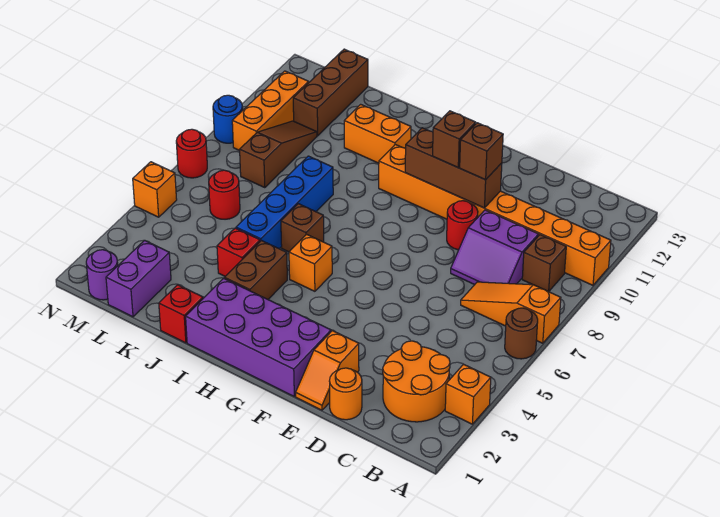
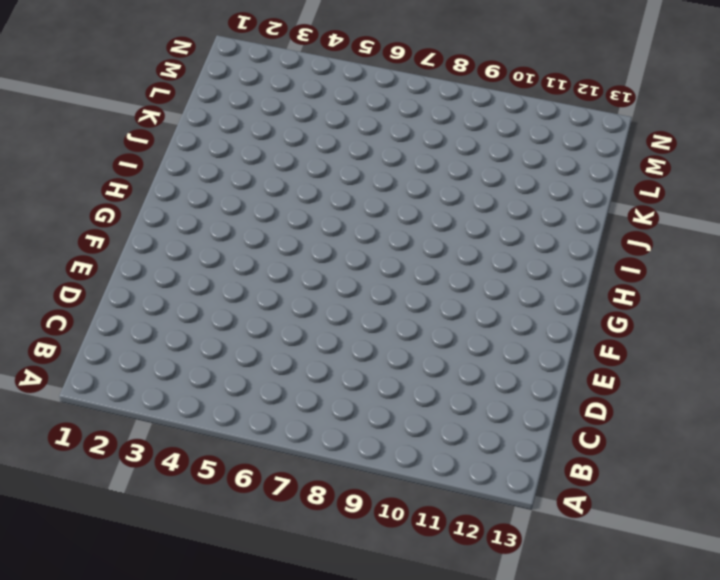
none -> orange brick A3 level 1
none -> brown round brick A6 level 1
none -> orange slope A7:C7 level 1 top A
none -> orange brick A10:H10 level 1

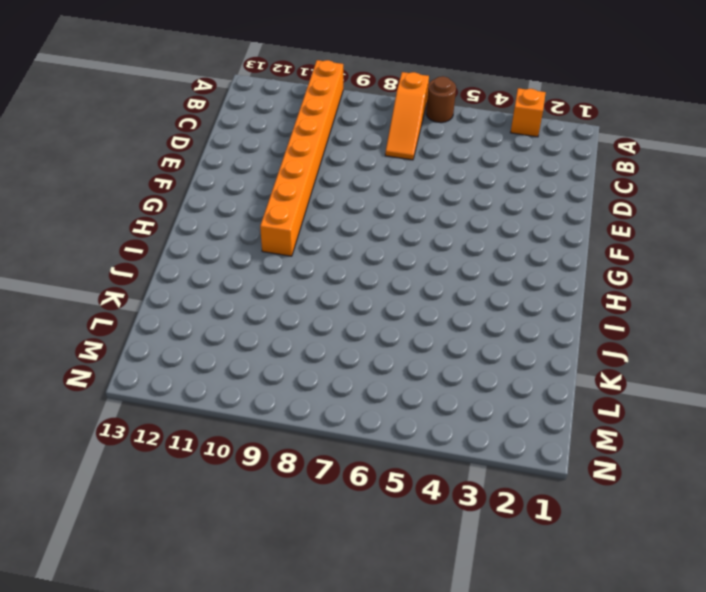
none -> orange round brick B2:C3 level 1
none -> brown brick B9 level 1
none -> purple slope C8:D9 level 1 top 9
none -> orange round brick D1 level 1

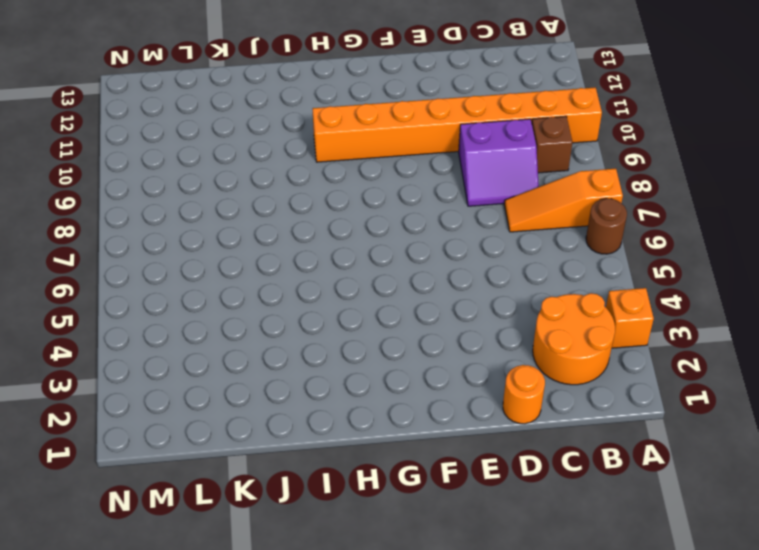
none -> orange slope E1:E2 level 1 top 2
none -> red round brick E9 level 1
none -> purple brick F1:I2 level 1
none -> orange brick H5 level 1

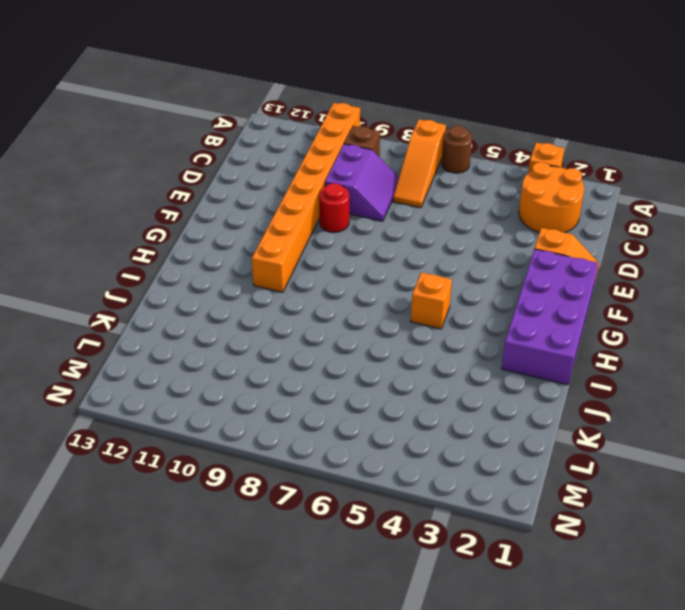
none -> orange round brick D1 level 1
none -> brown brick I3:I4 level 1
none -> brown brick I6 level 1
none -> orange brick I11:J11 level 1

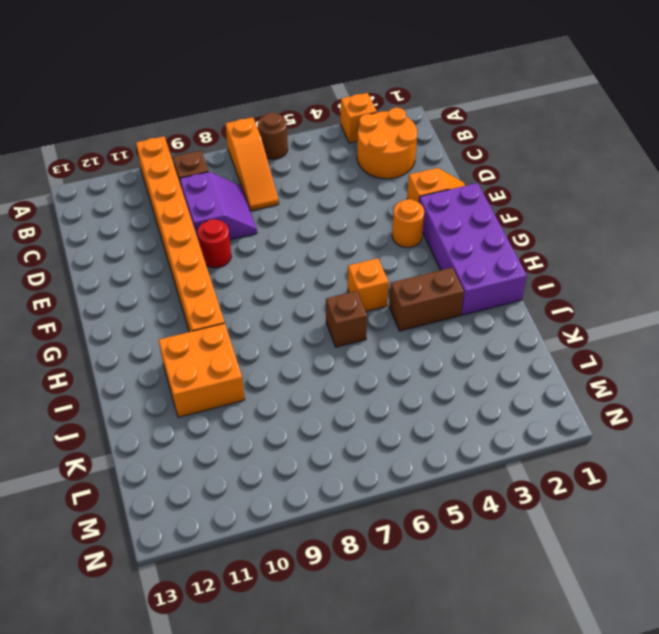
orange round brick F3 level 1 -> orange round brick D1 level 1
orange brick I10:J11 level 1 -> orange brick I11:J11 level 1
none -> red brick J1 level 1
none -> red brick J4 level 1
none -> blue brick J5:J8 level 1
none -> purple brick L1:L2 level 1

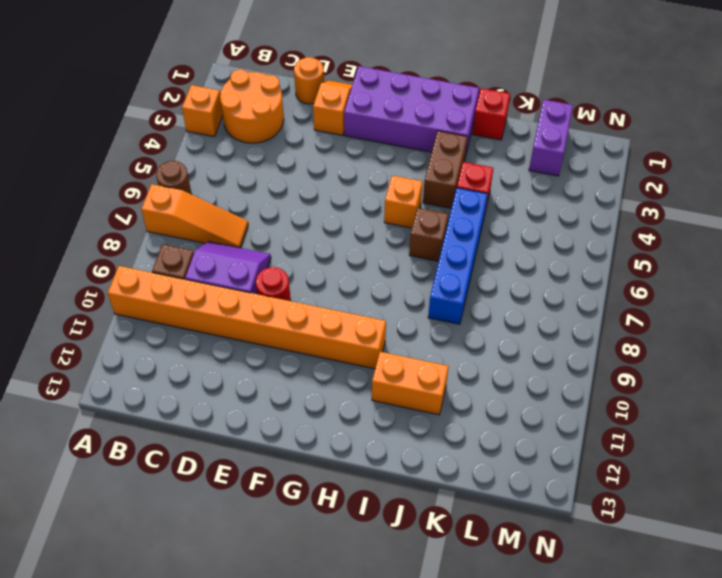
none -> red round brick L6 level 1
none -> brown slope L8:L10 level 1 top 8
none -> brown brick L11:L13 level 1
none -> purple round brick M1 level 1

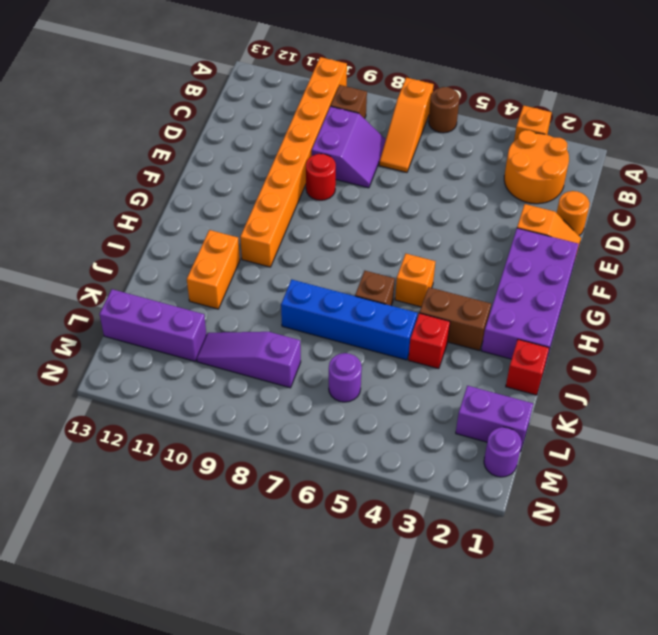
purple round brick L6 level 1 -> red round brick L6 level 1
purple slope L8:L10 level 1 top 8 -> brown slope L8:L10 level 1 top 8
purple brick L11:L13 level 1 -> brown brick L11:L13 level 1
none -> orange brick M9:M11 level 1
none -> orange brick N5 level 1
none -> red round brick N7 level 1
none -> blue round brick N9 level 1

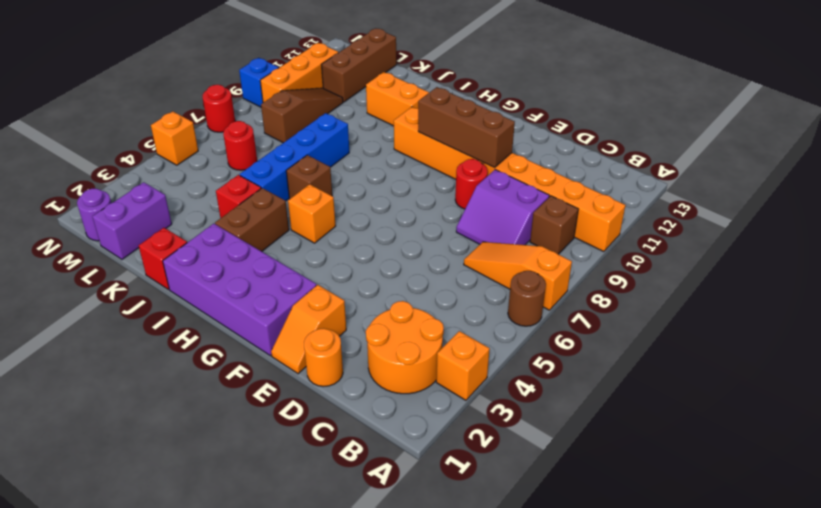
blue brick N9 level 1 -> blue round brick N9 level 1
none -> brown brick E10 level 3
none -> brown brick F10 level 3

